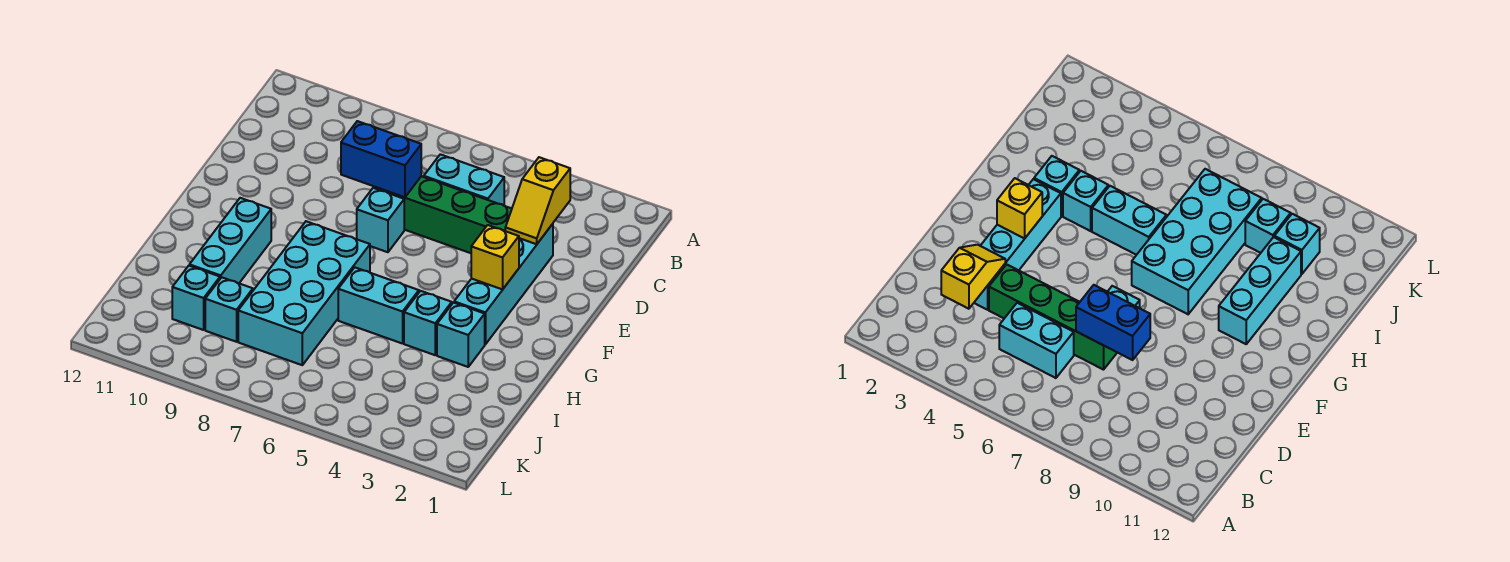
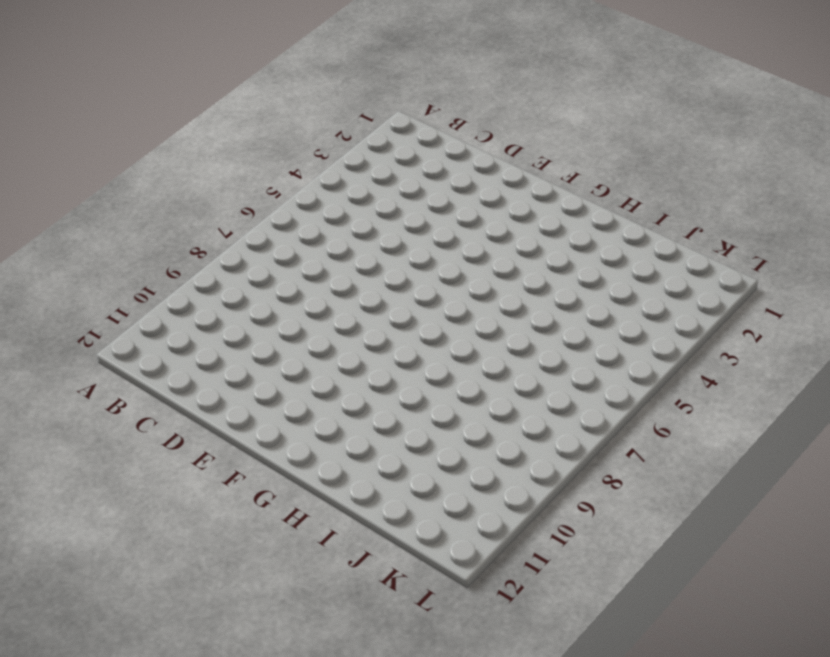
none -> cyan brick C5:C6 level 1
none -> cyan brick D3:G3 level 1
none -> green brick D4:D7 level 1

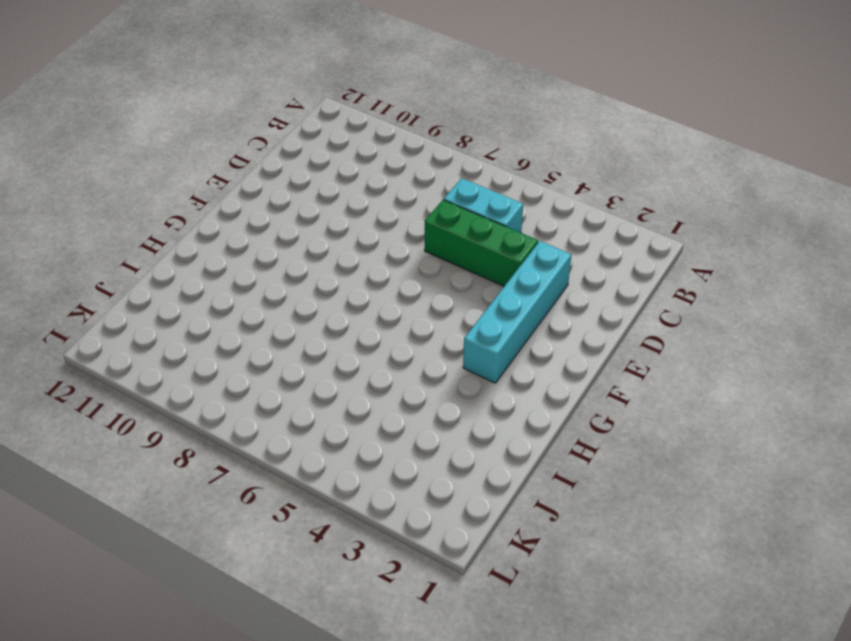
green brick D4:D6 level 1 -> green brick D4:D7 level 1
none -> cyan brick E7 level 1
none -> cyan brick G7:J8 level 1
none -> cyan brick G10:I10 level 1

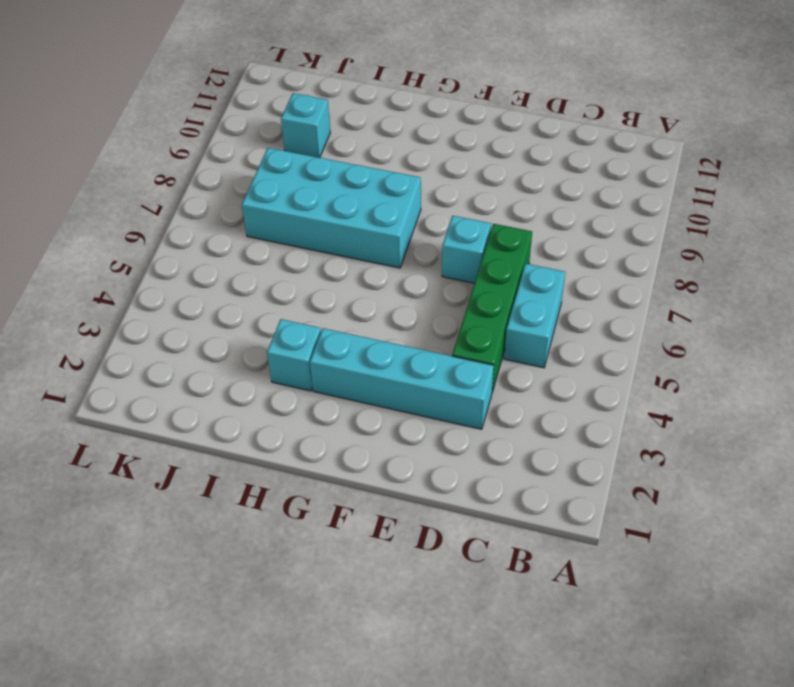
none -> cyan brick G10:I10 level 1
none -> cyan brick H4 level 1
none -> cyan brick H5:H6 level 1

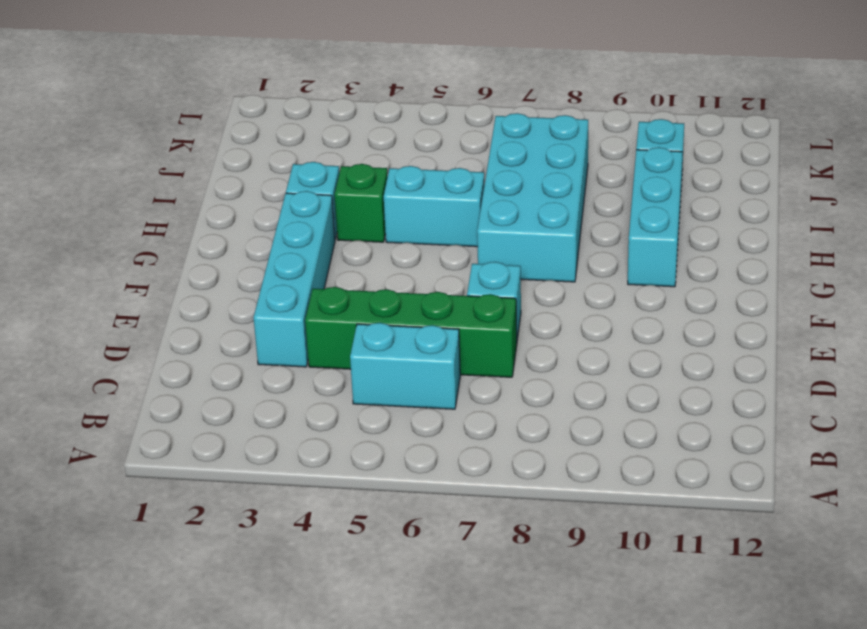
green brick H4 level 1 -> cyan brick H4 level 1
none -> cyan brick J9 level 1
none -> yellow slope C3:D3 level 2 top C
none -> blue brick D7:D8 level 2

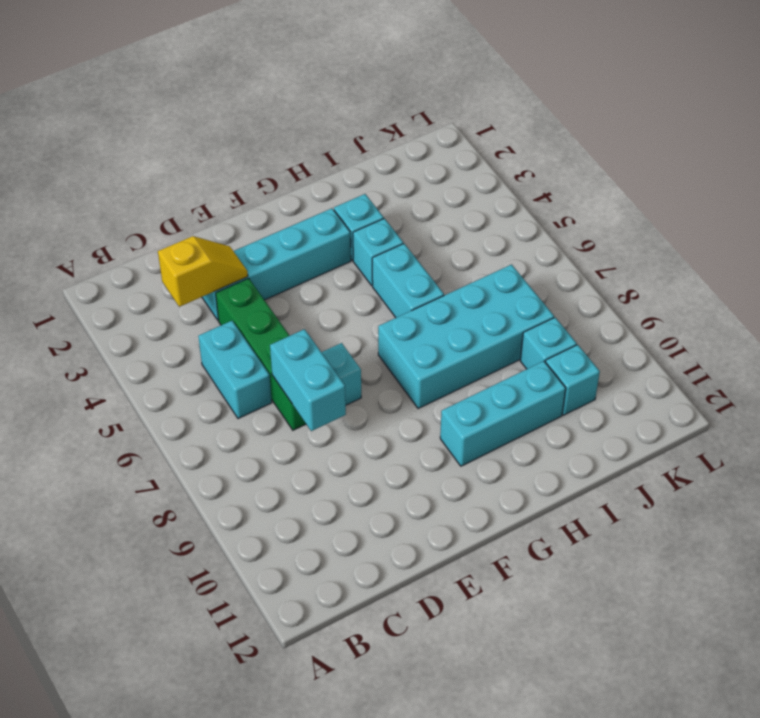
cyan brick D7:D8 level 2 -> blue brick D7:D8 level 2
none -> yellow brick F3 level 2

